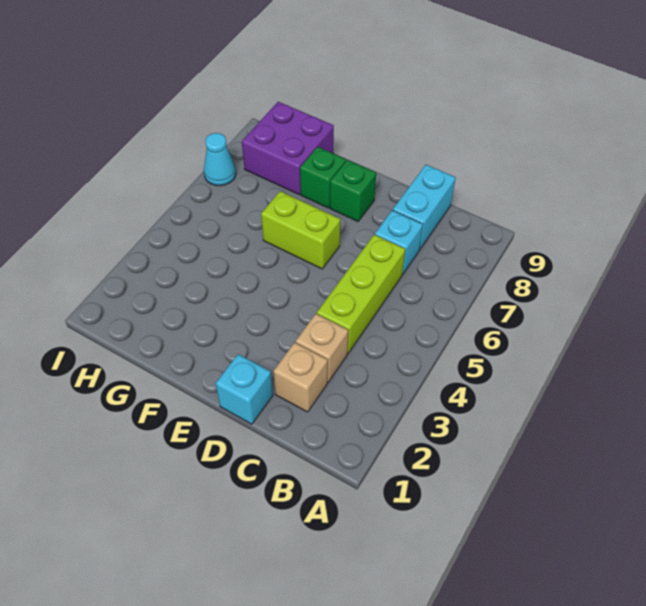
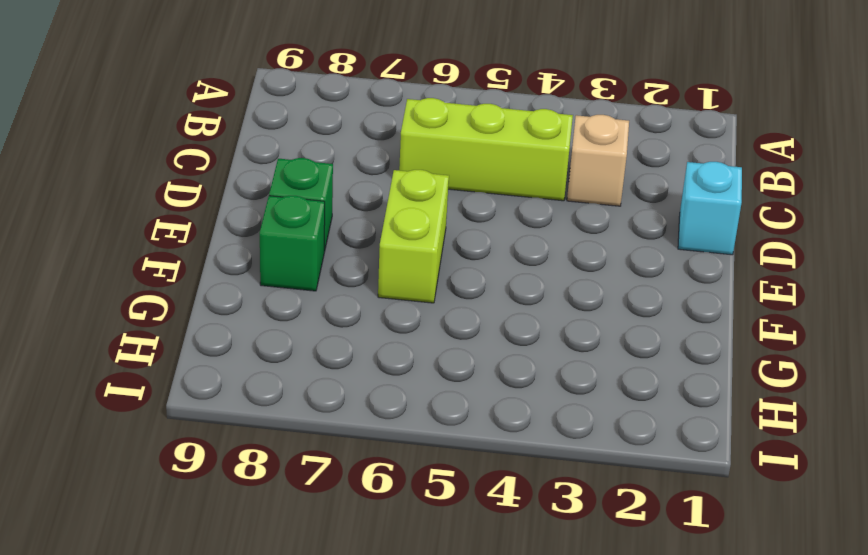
none -> tan brick C2 level 1
none -> cyan brick C7 level 1

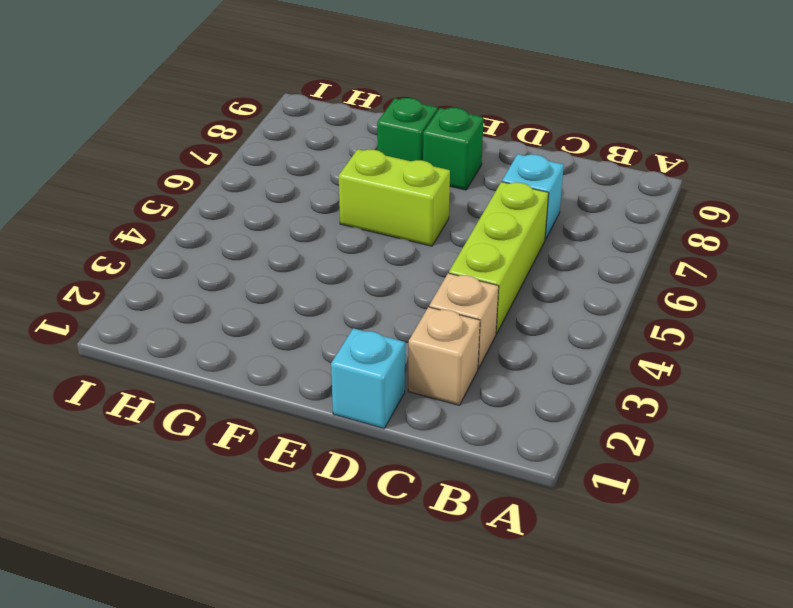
none -> cyan brick C8:C9 level 1
none -> purple brick G8:H9 level 1

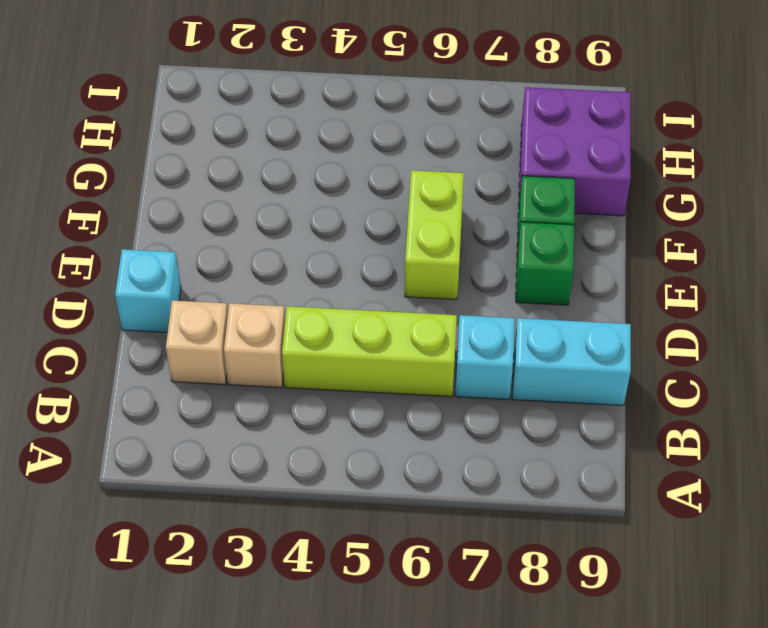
none -> cyan cone I7 level 1

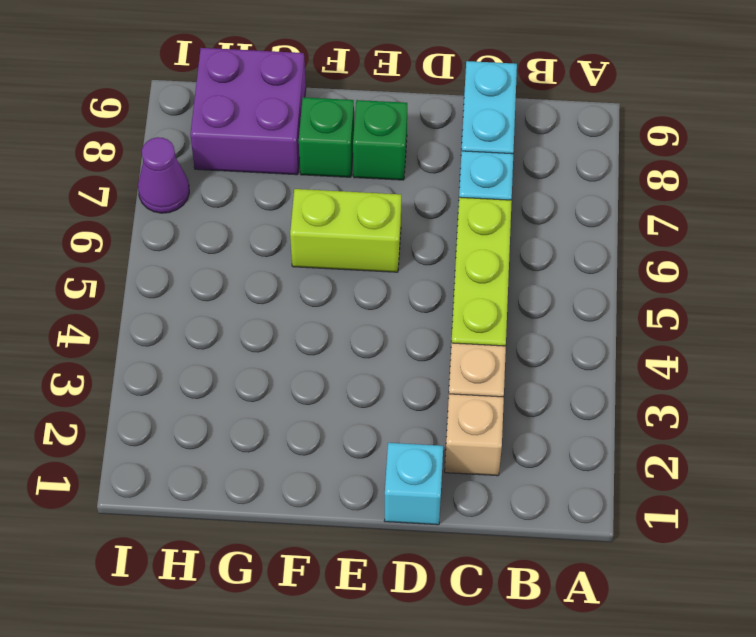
purple cone I7 level 1 -> cyan cone I7 level 1

